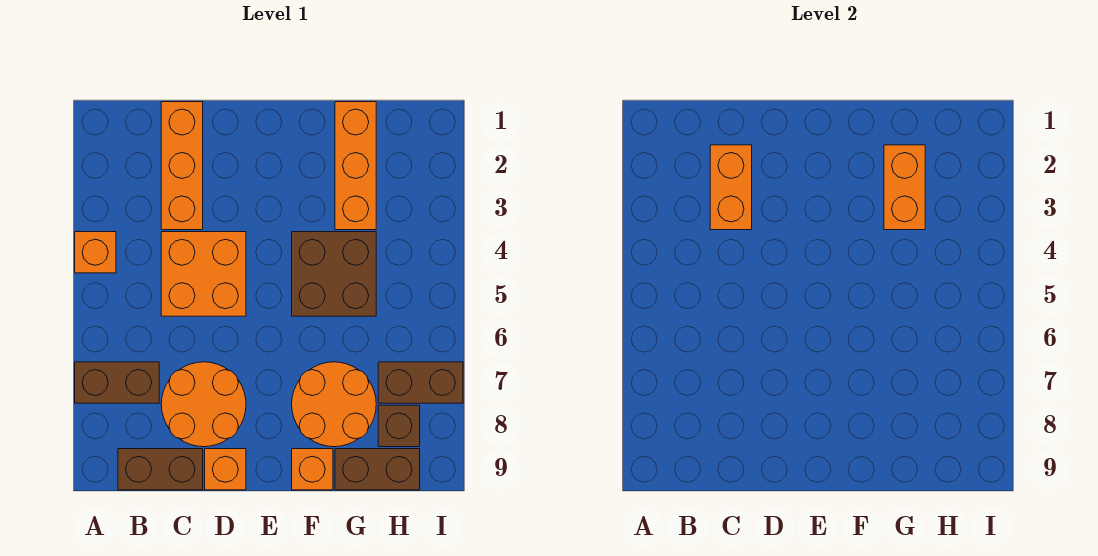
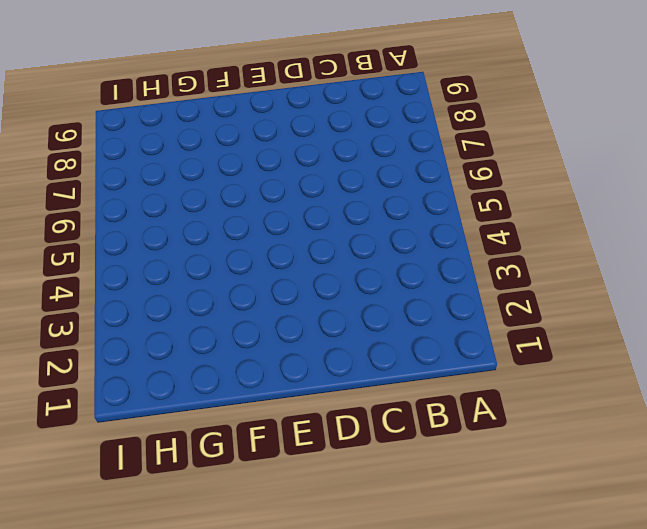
none -> orange brick A4 level 1
none -> brown brick A7:B7 level 1
none -> brown brick B9:C9 level 1

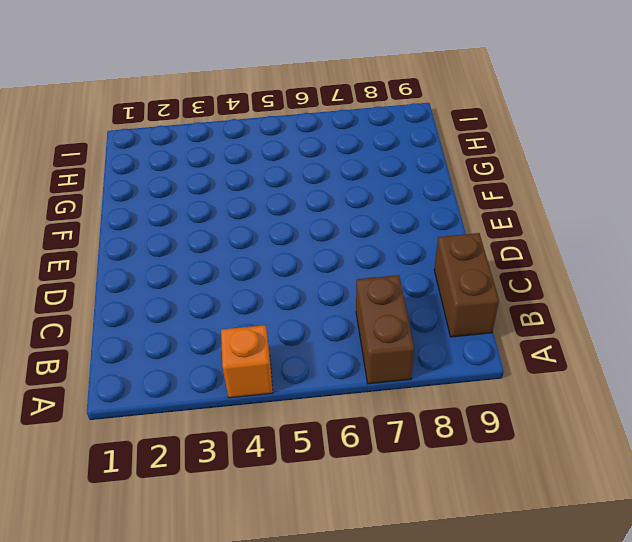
none -> orange brick C1:C3 level 1
none -> orange brick C4:D5 level 1
none -> orange round brick C7:D8 level 1

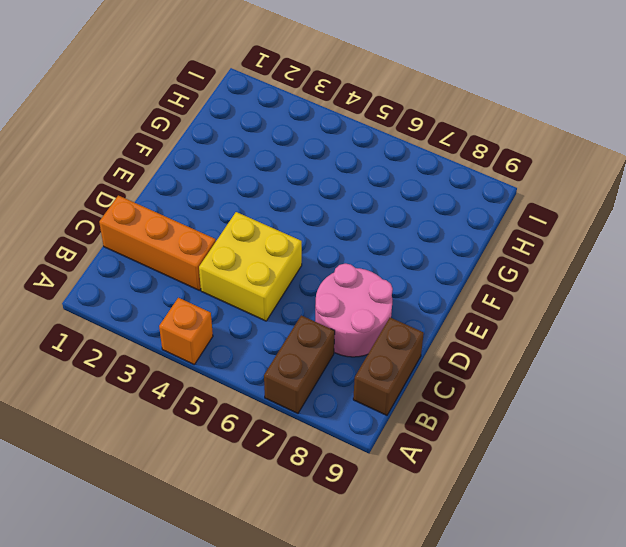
yellow brick C4:D5 level 1 -> orange brick C4:D5 level 1
pink round brick C7:D8 level 1 -> orange round brick C7:D8 level 1
none -> orange brick D9 level 1
none -> brown brick F4:G5 level 1
none -> orange round brick F7:G8 level 1

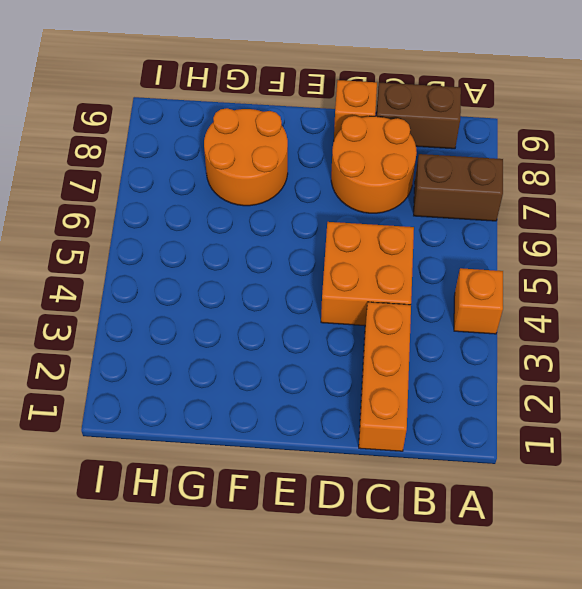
none -> brown brick F4:G5 level 1
none -> orange brick F9 level 1
none -> orange brick G1:G3 level 1

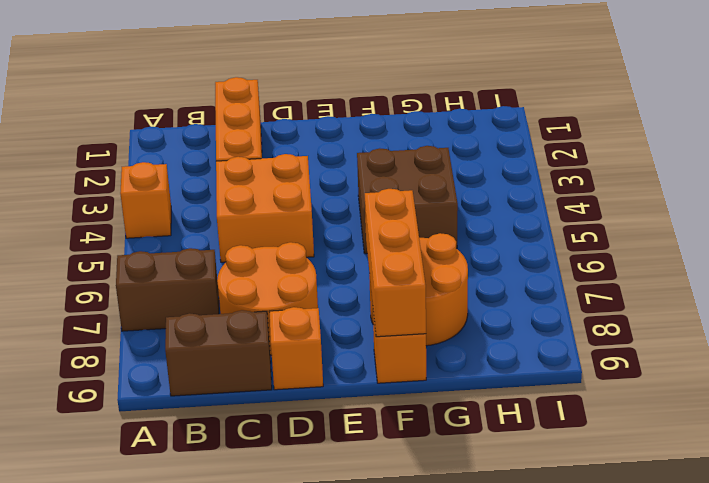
orange brick F7:F9 level 2 -> orange brick G1:G3 level 1
none -> brown brick G9:H9 level 1
none -> brown brick H7:I7 level 1
none -> brown brick H8 level 1

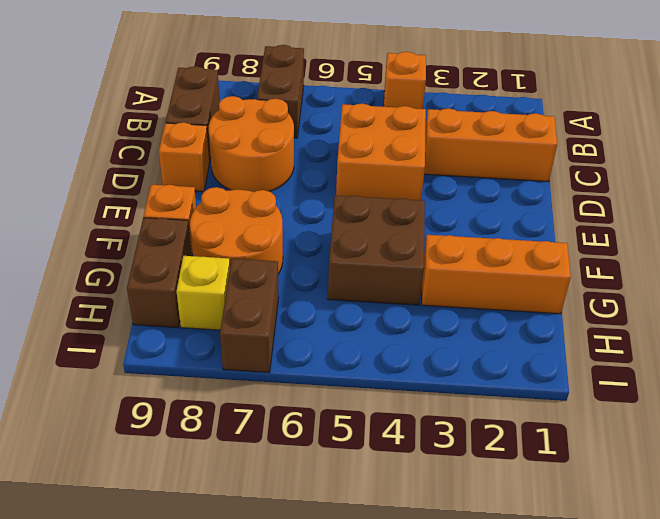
yellow brick H8 level 1 -> brown brick H8 level 1
none -> orange brick C2:C3 level 2
none -> orange brick G2:G3 level 2

